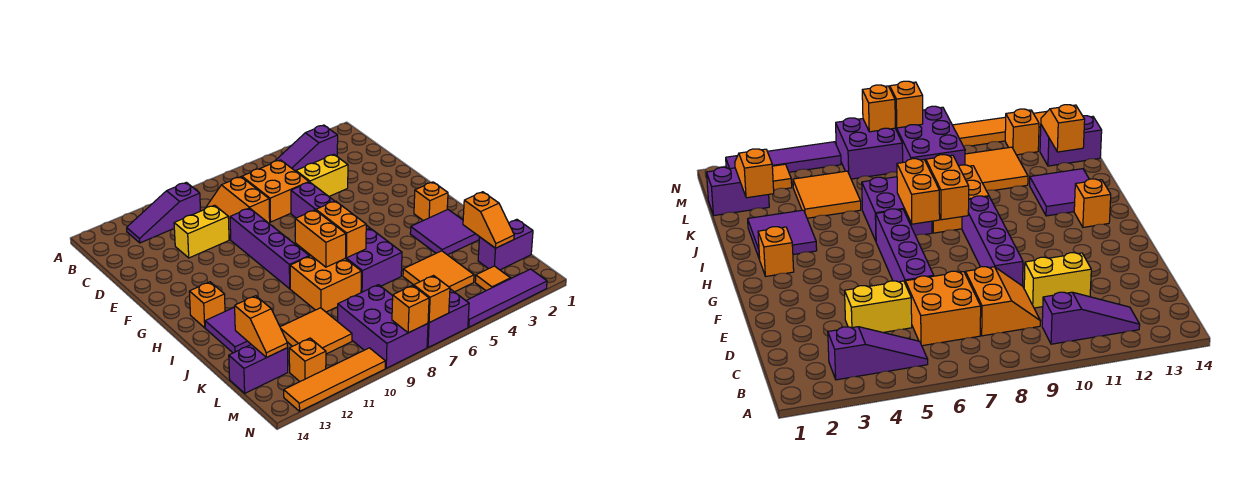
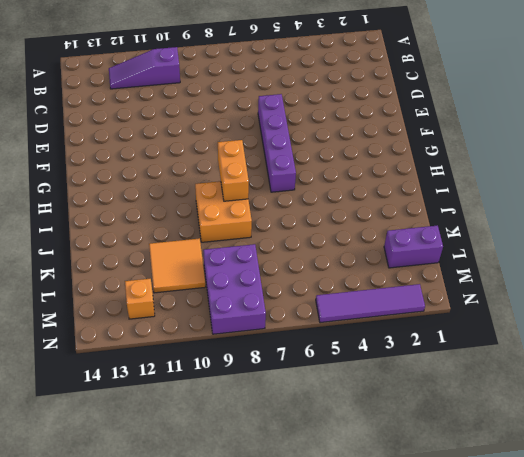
none -> purple slope B3:B5 level 1 top 3
none -> orange brick C6:D7 level 1
none -> orange slope C8:D9 level 1 top 8
none -> yellow brick D4:D5 level 1

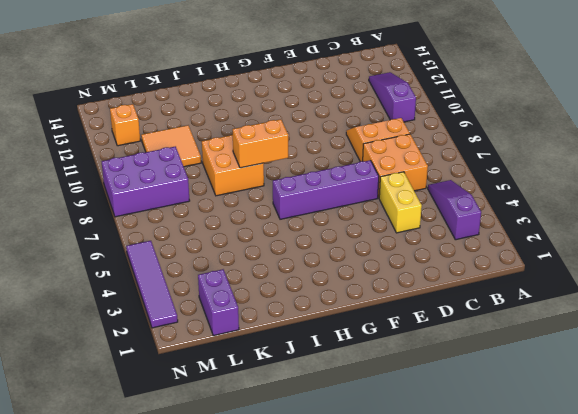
none -> yellow brick D10:D11 level 1
none -> purple brick E9:H9 level 1
none -> orange brick H2 level 1
none -> orange brick H13 level 1

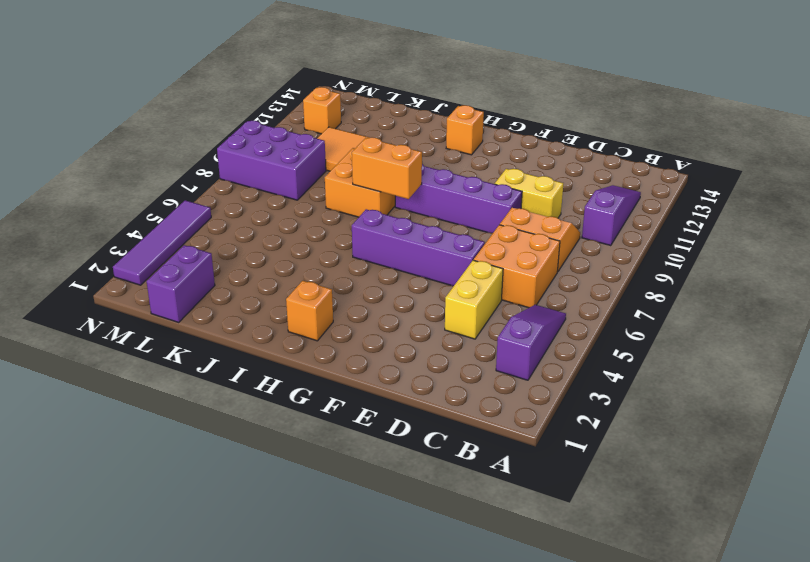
yellow brick D10:E10 level 1 -> yellow brick D10:D11 level 1
none -> purple tile I2:J3 level 1
none -> purple brick I6:J7 level 1
none -> purple tile I12:J13 level 1
none -> orange tile K4:L5 level 1

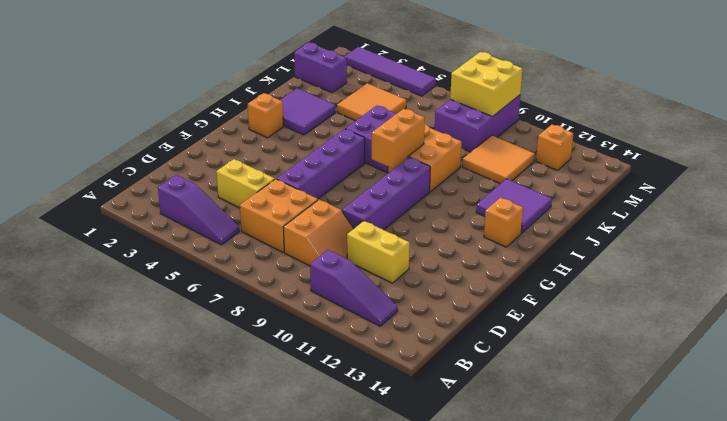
yellow brick M8:N9 level 2 -> orange brick N8 level 2
none -> purple brick L13:L14 level 1
none -> orange tile M3 level 1
none -> purple brick M6:N7 level 1
none -> orange tile N10:N13 level 1

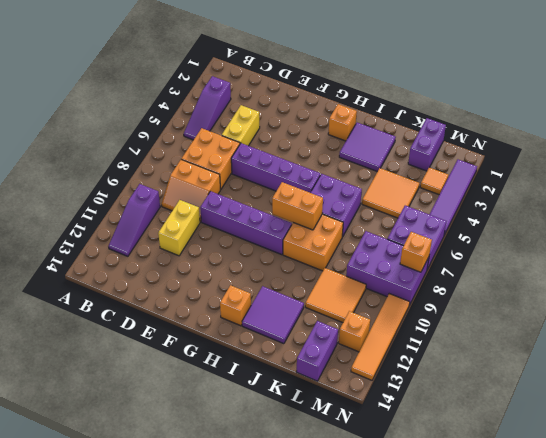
none -> orange brick H7:I7 level 2
none -> orange slope K2:L2 level 2 top K
none -> orange slope K13:L13 level 2 top K
none -> orange brick N7 level 2

